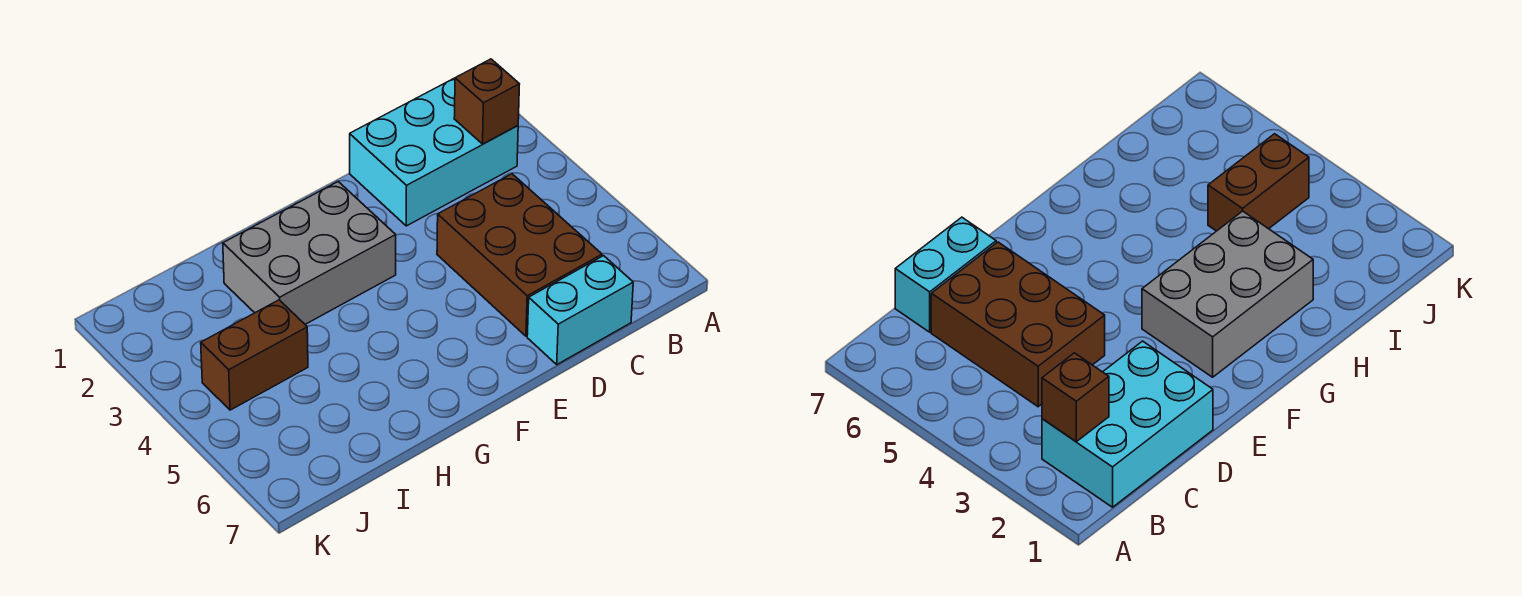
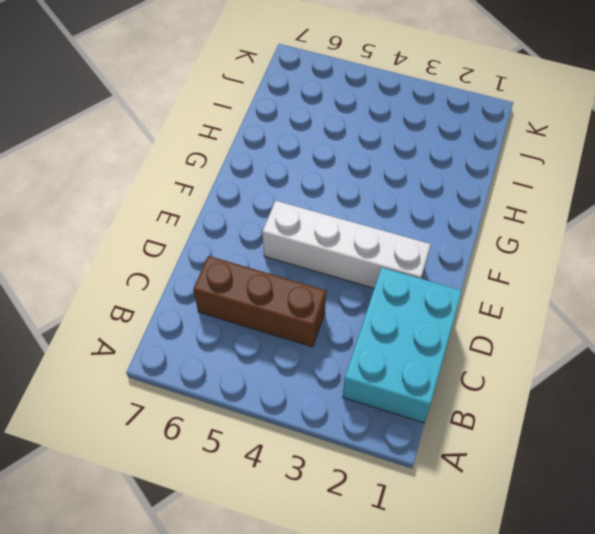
brown brick C4:C6 level 1 -> brown brick C4:D6 level 1
white brick E2:E5 level 1 -> none
none -> cyan brick C7:D7 level 1
none -> grey brick F2:H3 level 1

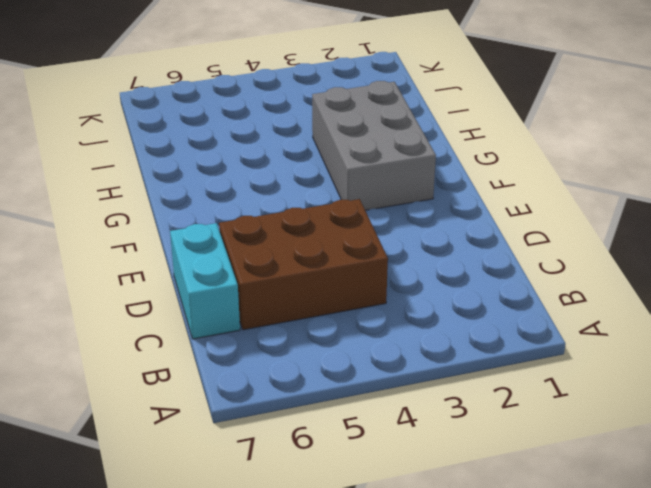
none -> cyan brick B1:D2 level 1
none -> brown brick I4:J4 level 1

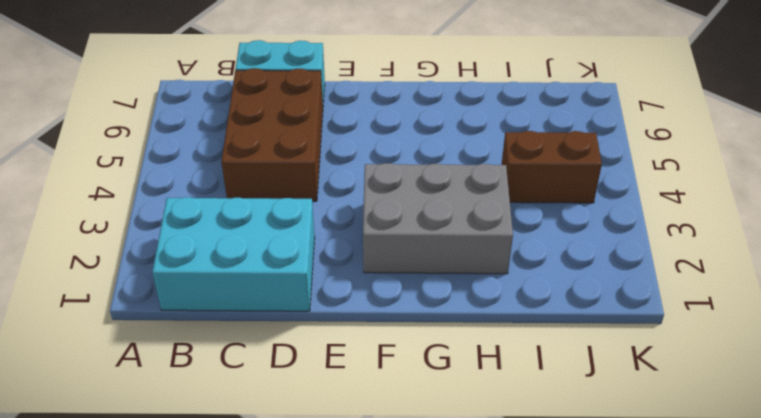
none -> brown brick B2 level 2

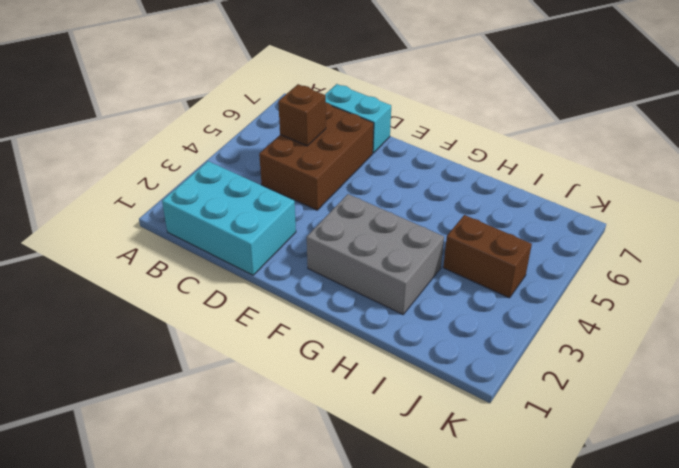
brown brick C5 level 2 -> brown brick B2 level 2

